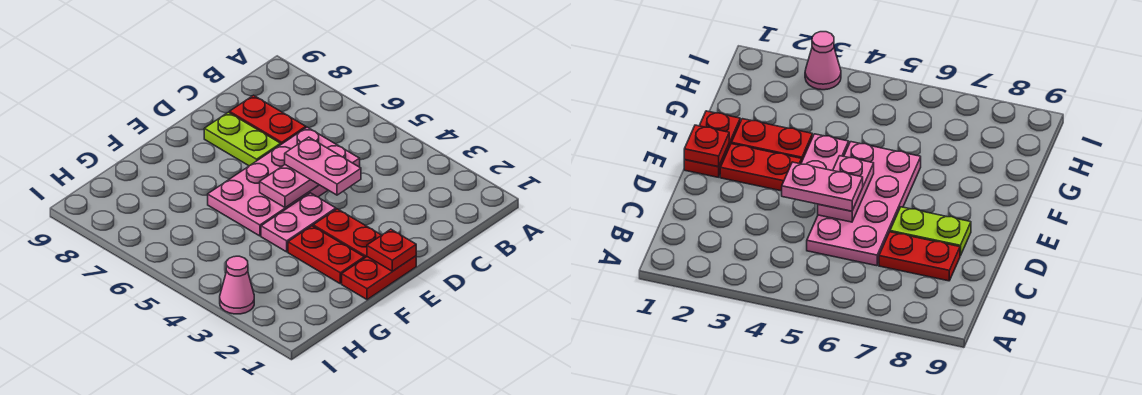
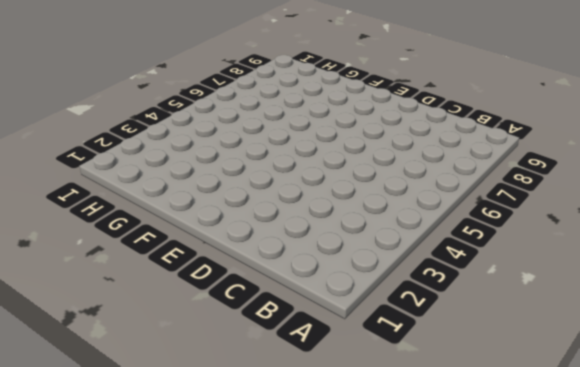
none -> pink plate C5:F6 level 1
none -> red plate C7:C8 level 1

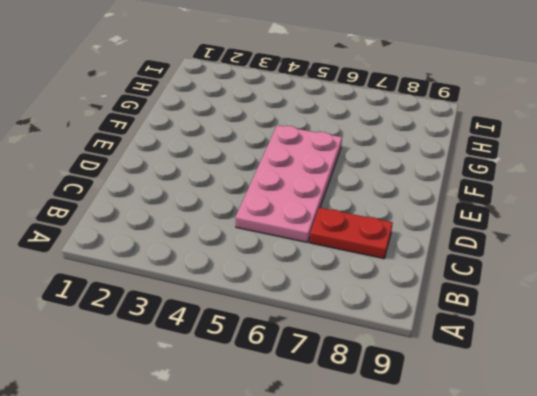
none -> lime plate D7:D8 level 1
none -> red plate E1:F1 level 1

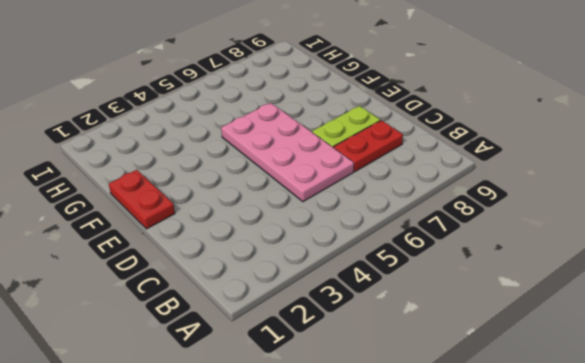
none -> red plate E2:E3 level 1
none -> pink plate E4:F4 level 1

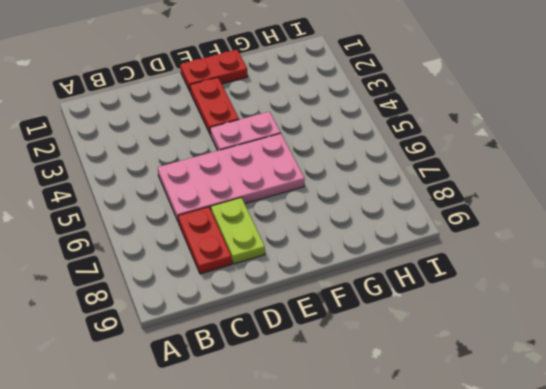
none -> red plate F2:F3 level 1
none -> pink cone I3 level 1

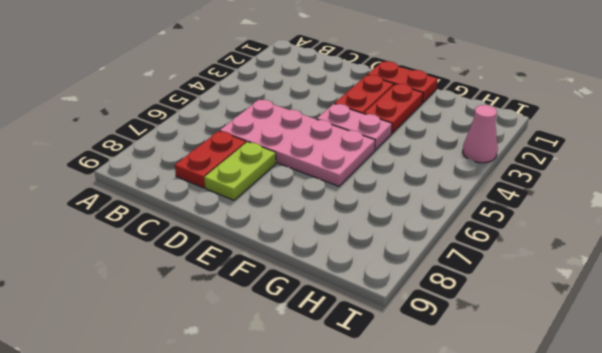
none -> pink plate D5:E5 level 2
none -> red plate E1 level 2

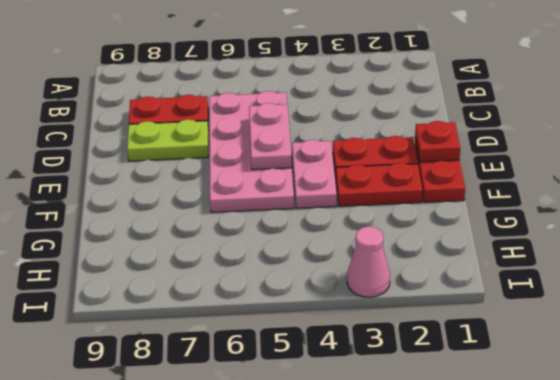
none -> pink plate D4:D5 level 3

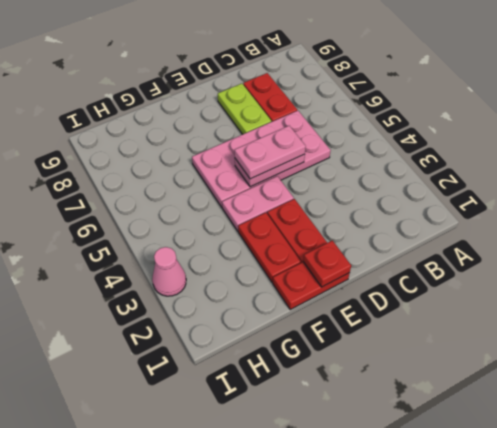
pink plate D5:E5 level 3 -> pink plate D4:D5 level 3

